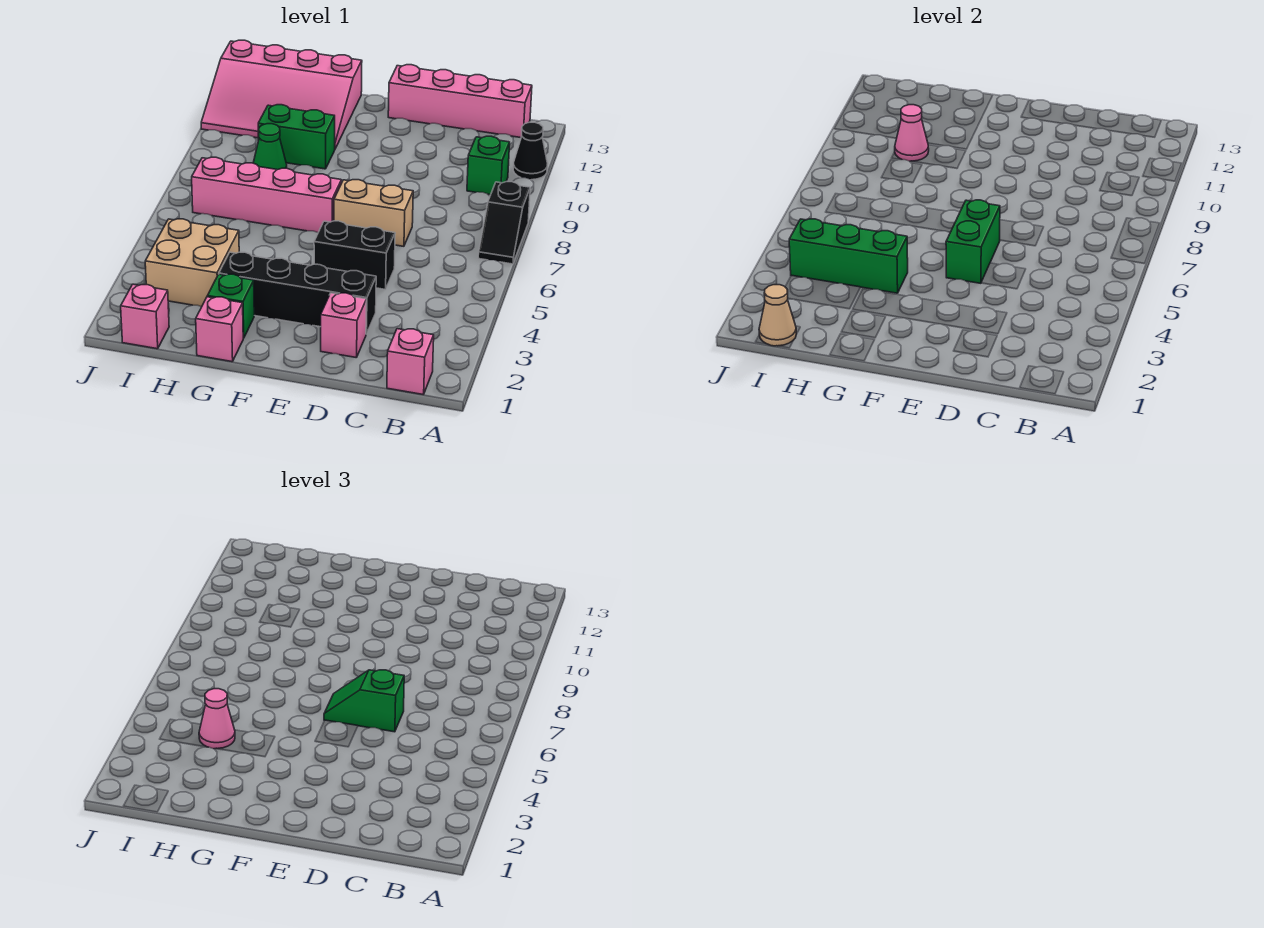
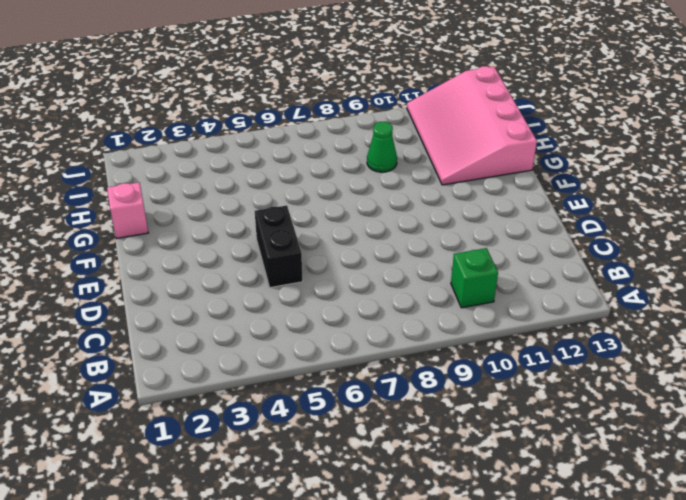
none -> black slope A7:A8 level 1 top 8
none -> black cone A11 level 1
none -> pink brick B1 level 1

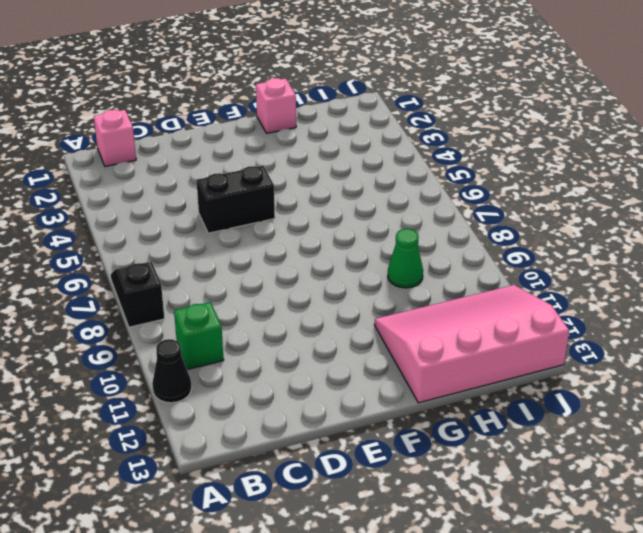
none -> pink brick B13:E13 level 1
none -> pink brick D2 level 1
none -> black brick D3:G3 level 1

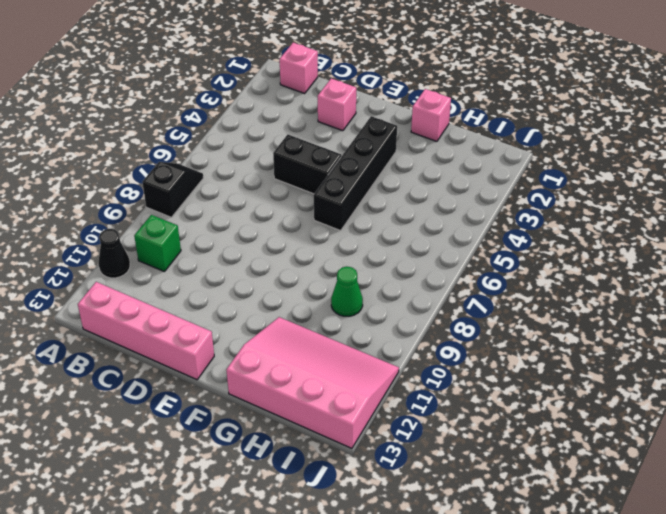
black brick F3:F6 level 1 -> black brick D3:G3 level 1
none -> tan brick D7:E7 level 1
none -> pink brick F7:I7 level 1
none -> green brick G2 level 1

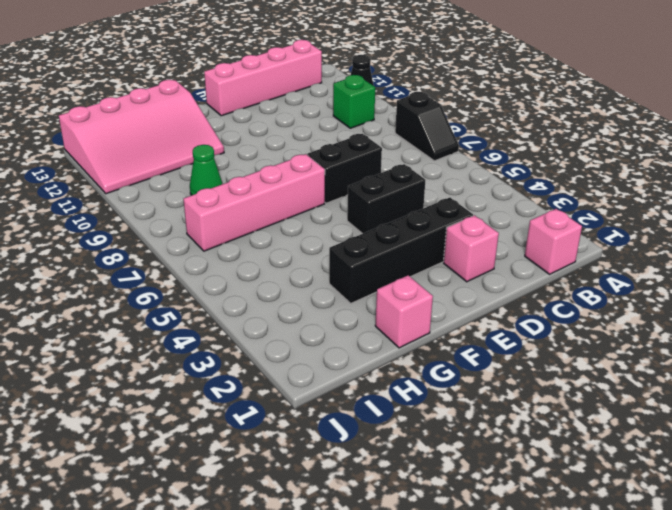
black brick D7:E7 level 1 -> tan brick D7:E7 level 1
none -> green brick G2 level 1
none -> green brick G10:H10 level 1
none -> tan brick H3:I4 level 1

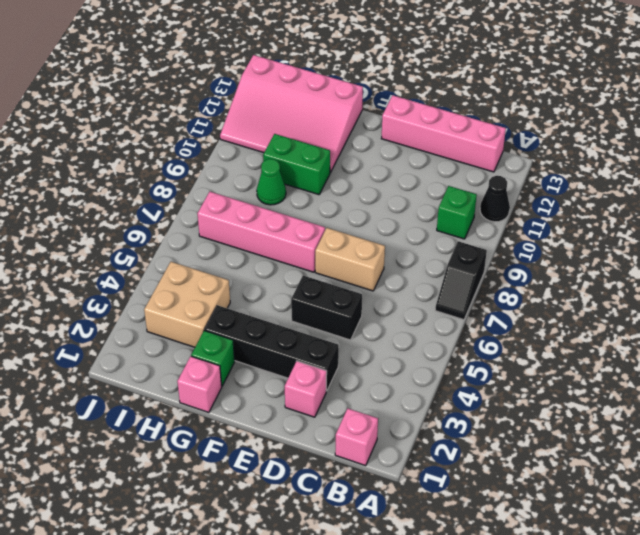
none -> pink brick I1 level 1
none -> green brick E5:E6 level 2
none -> green brick G4:I4 level 2

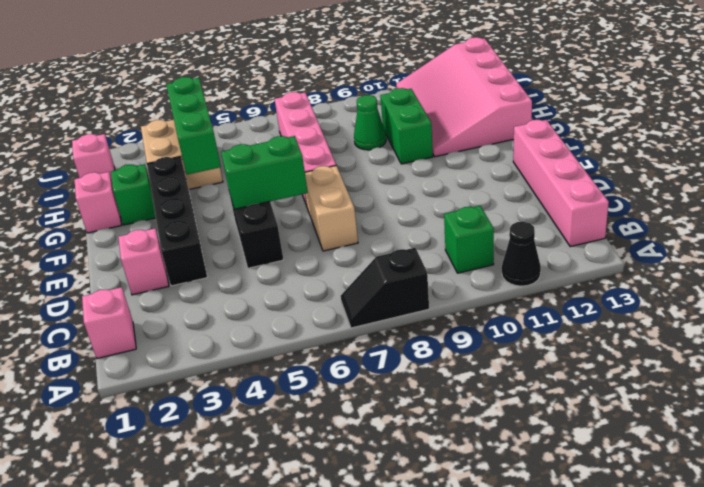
none -> pink cone H10 level 2
none -> tan cone I1 level 2
none -> green slope D6:E6 level 3 top D

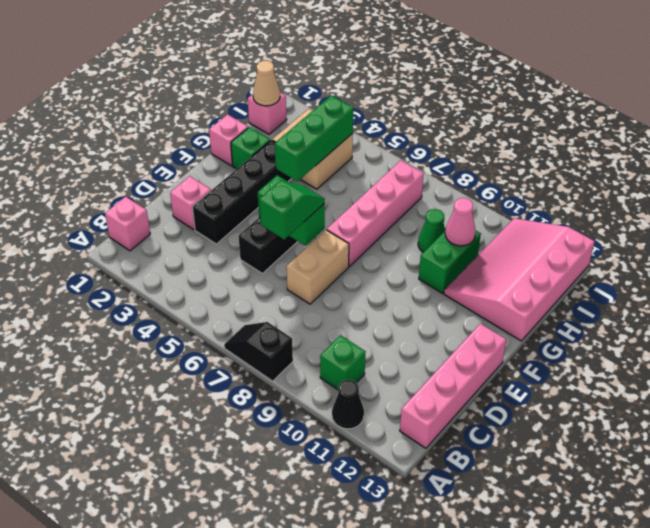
none -> pink cone H4 level 3

